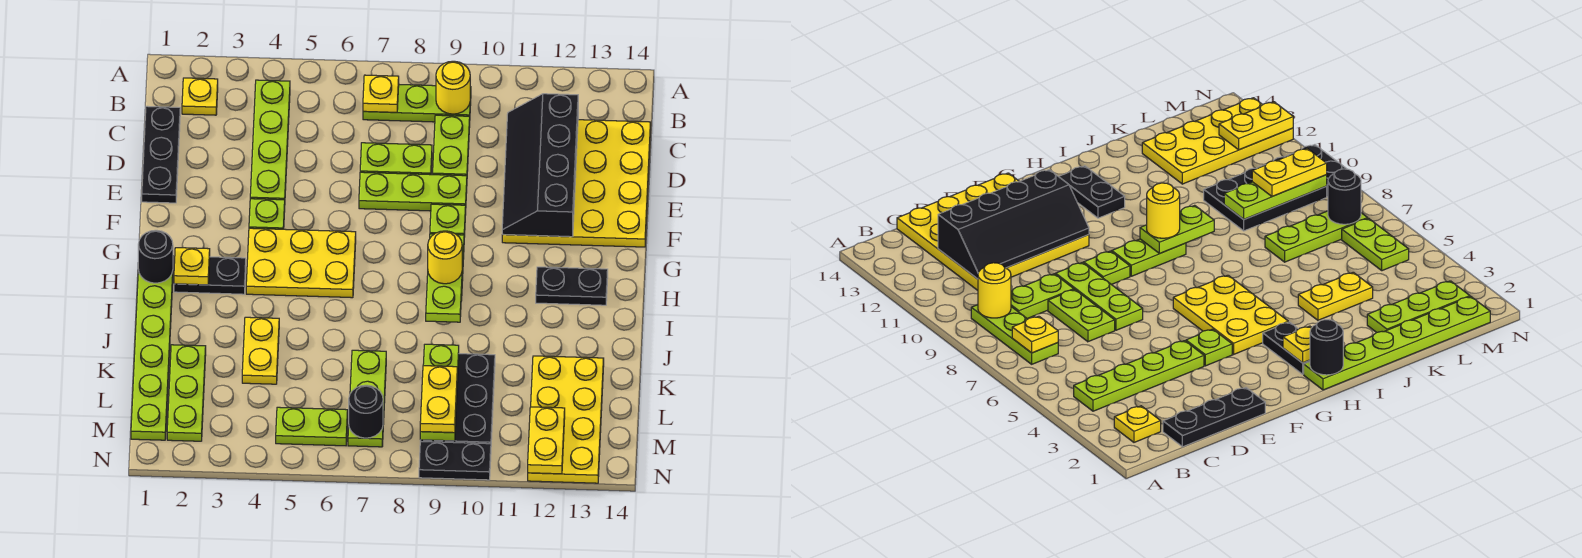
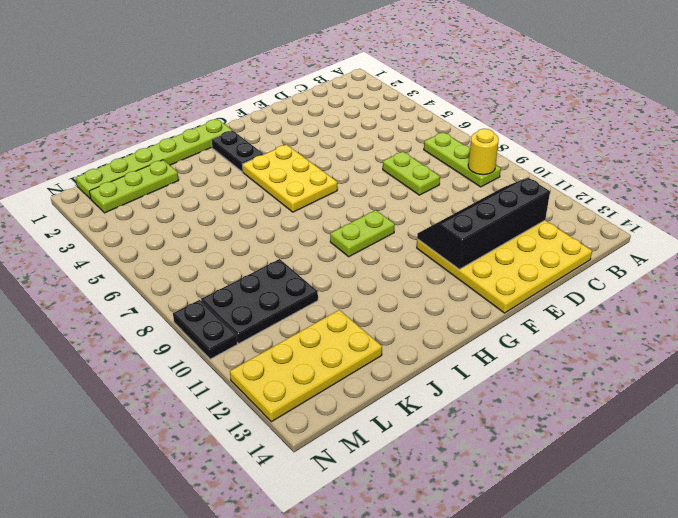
none -> yellow plate B2 level 1
none -> lime plate B4:E4 level 1
none -> black plate C1:E1 level 1
none -> lime plate C9:D9 level 1

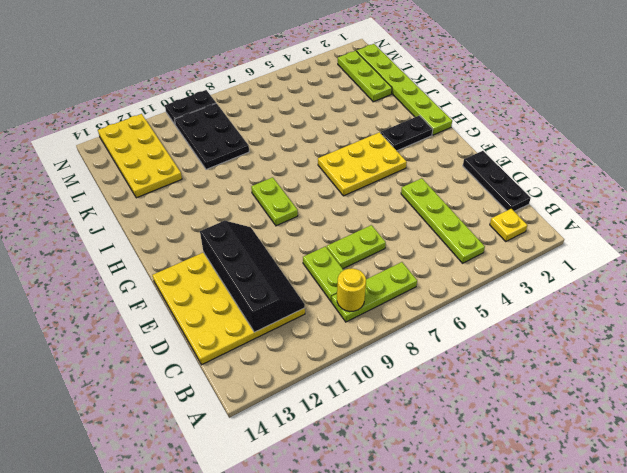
none -> lime plate E7:E9 level 1
none -> lime plate F4 level 1
none -> lime plate F9 level 1
none -> black plate H12:H13 level 1

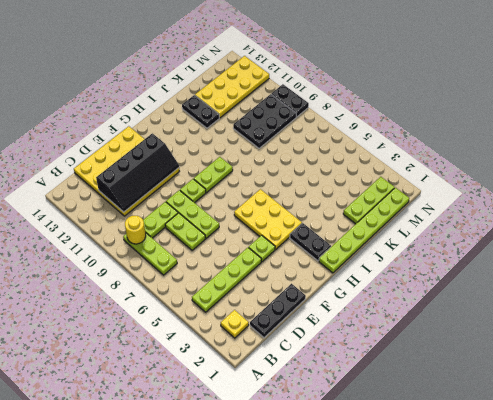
black plate J12:J13 level 1 -> black plate H12:H13 level 1
none -> yellow plate J4:K4 level 1
none -> lime plate K7:M7 level 1
none -> lime plate M5:M6 level 1
none -> yellow plate B7 level 2

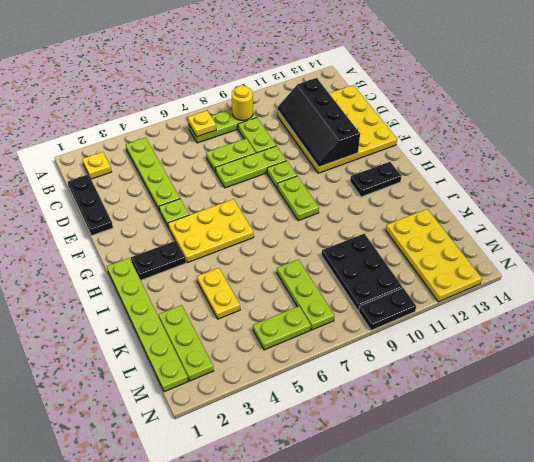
none -> black round brick H1 level 2
none -> yellow plate H2 level 2
none -> lime plate H9:I9 level 2
none -> lime plate K9:M9 level 2

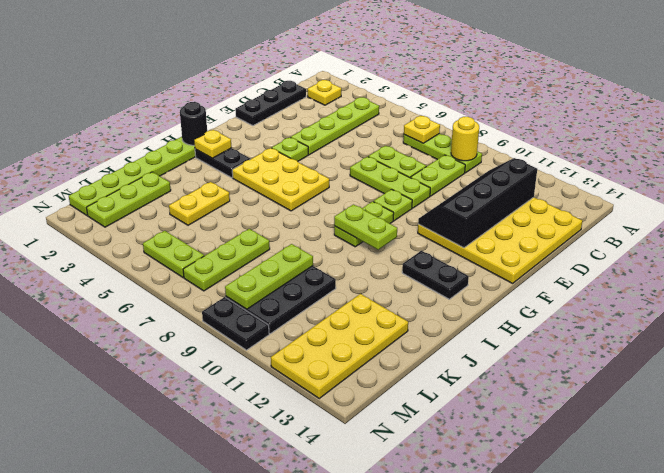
lime plate H9:H10 level 2 -> lime plate H9:I9 level 2
none -> black round brick M7 level 2
none -> yellow plate M12:N12 level 2
none -> yellow round brick H9 level 3
none -> yellow plate L9:M9 level 3

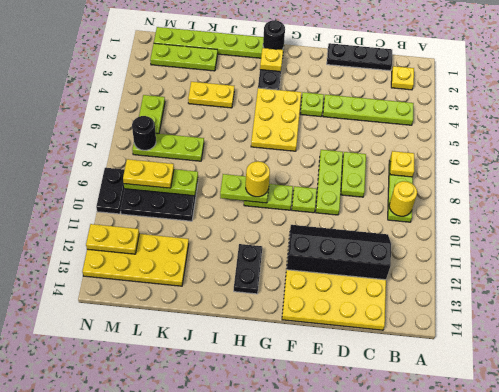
none -> lime plate C9:D9 level 1

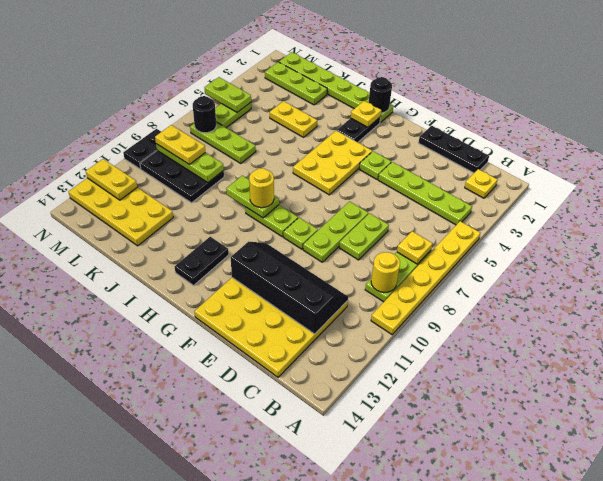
yellow plate A5:A10 level 1 -> none
lime plate M5:N5 level 2 -> lime plate C9:D9 level 1

